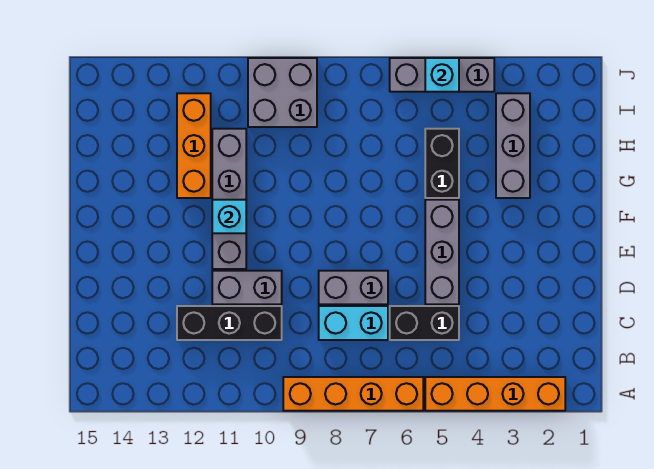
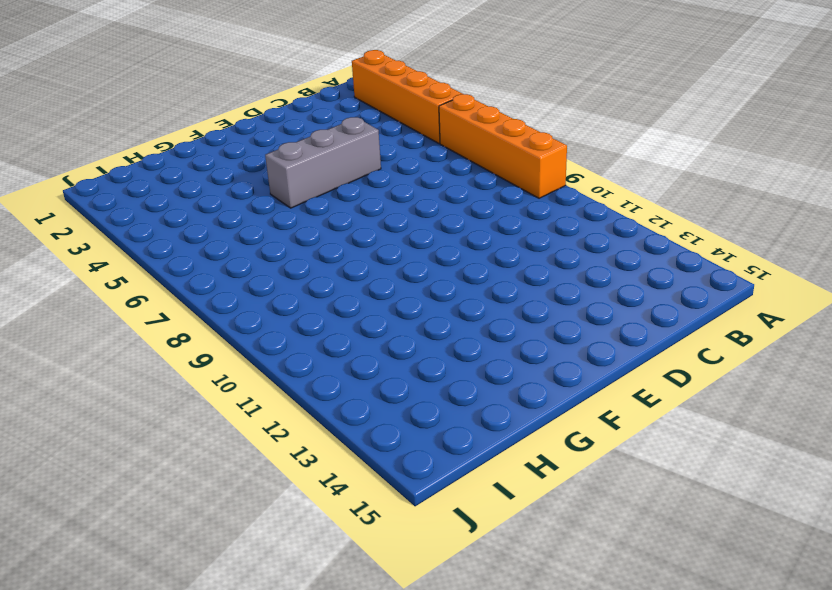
none -> black brick C5:C6 level 1
none -> cyan brick C7:C8 level 1
none -> black brick C10:C12 level 1

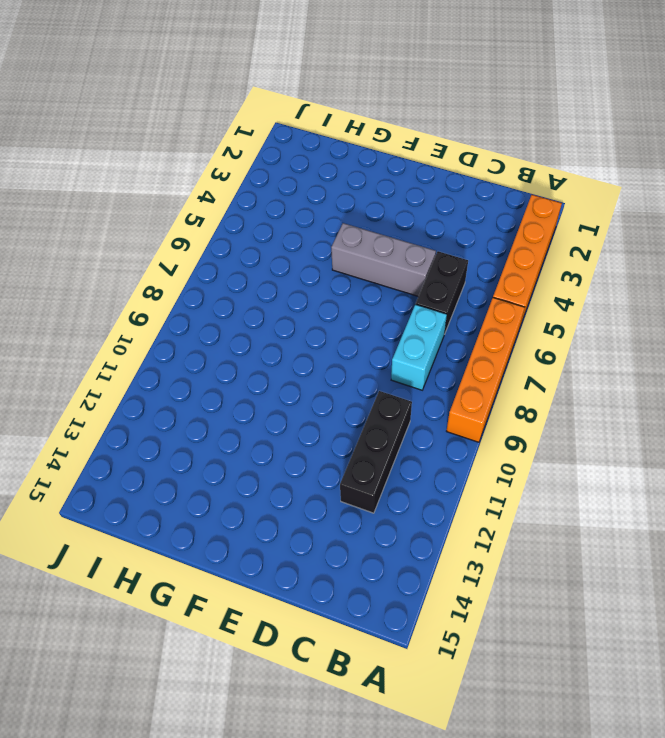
none -> grey brick D7:D8 level 1
none -> grey brick D10:D11 level 1
none -> grey brick E11:H11 level 1

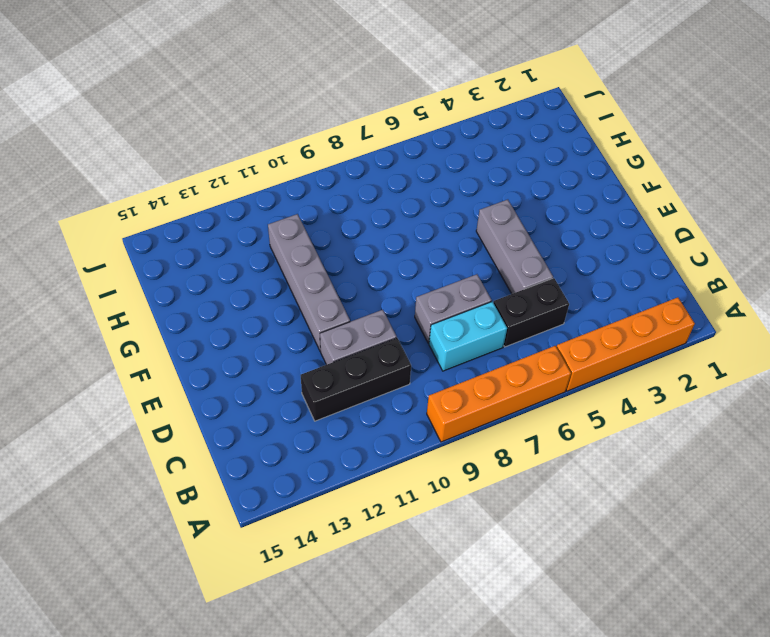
none -> grey brick G3:I3 level 1
none -> black brick G5:H5 level 1
none -> orange brick G12:I12 level 1

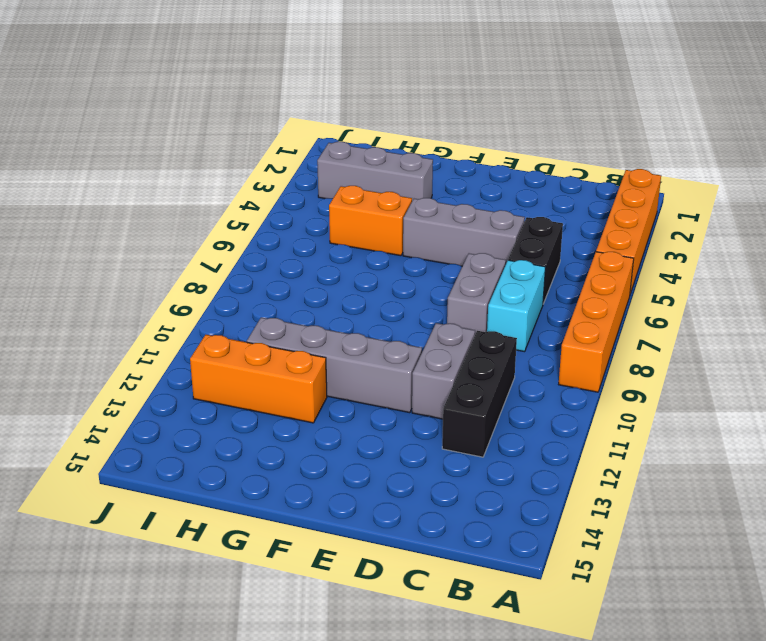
orange brick G5:H5 level 1 -> black brick G5:H5 level 1
none -> grey brick I9:J10 level 1
none -> grey brick J4:J6 level 1
none -> cyan brick F11 level 2

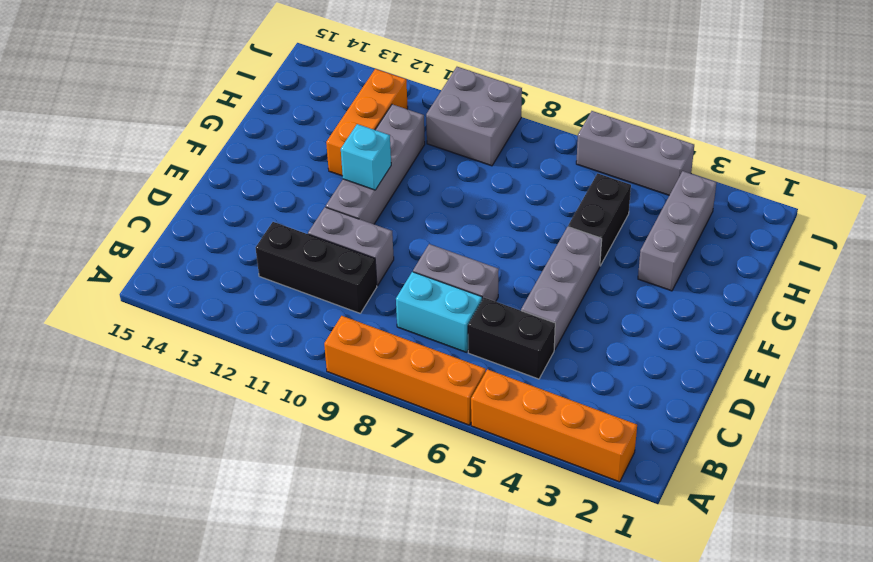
none -> cyan brick J5 level 2

